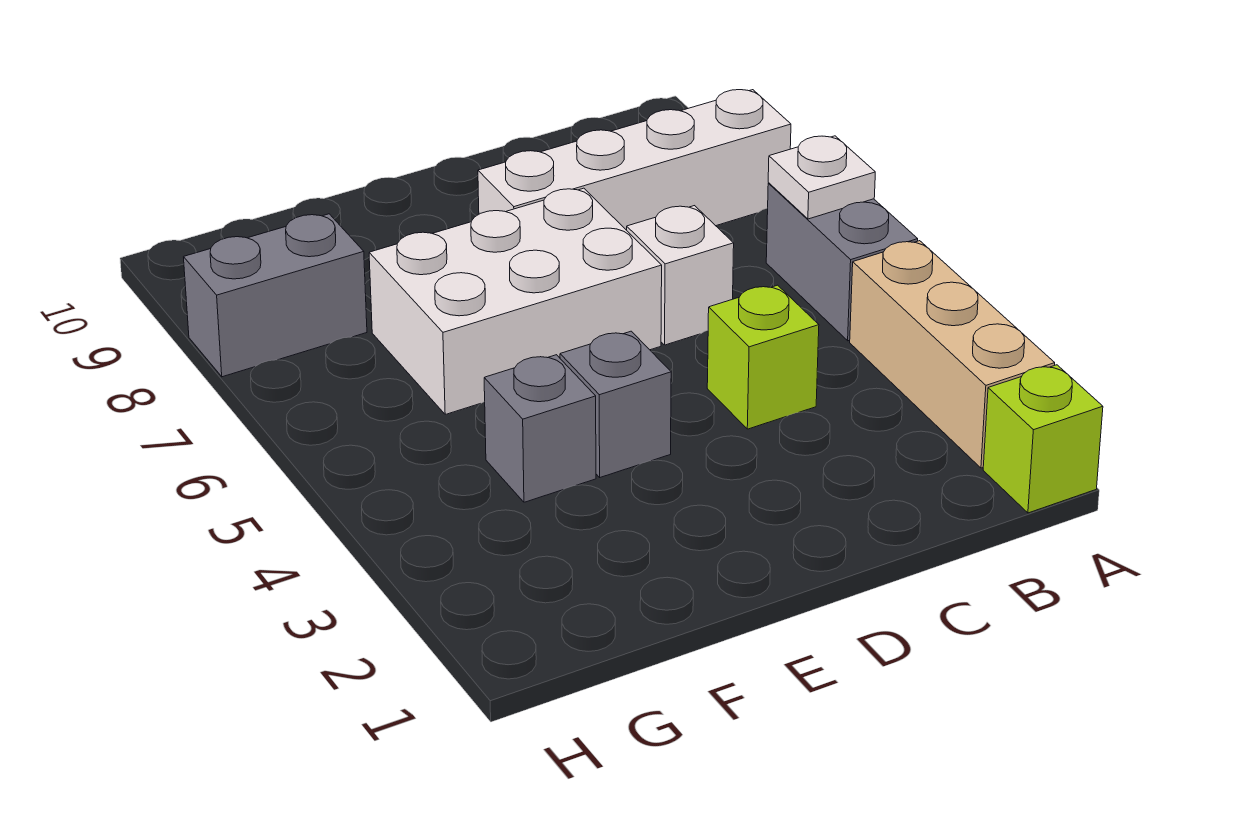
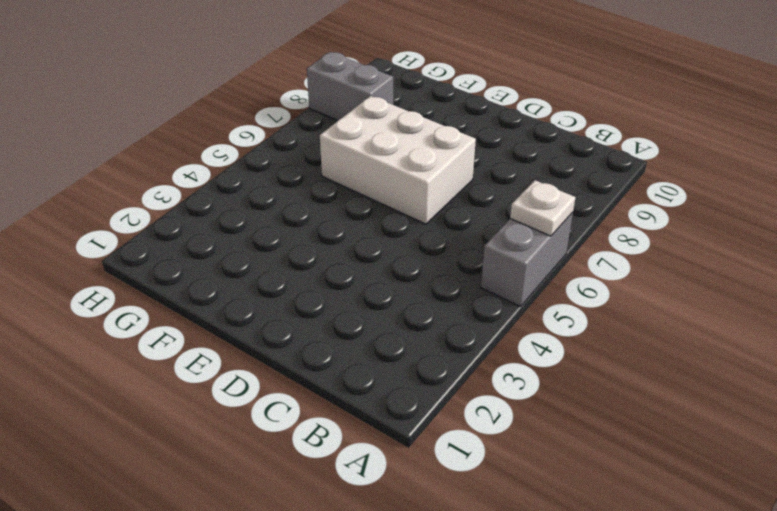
none -> lime brick A1 level 1
none -> tan brick A2:A4 level 1

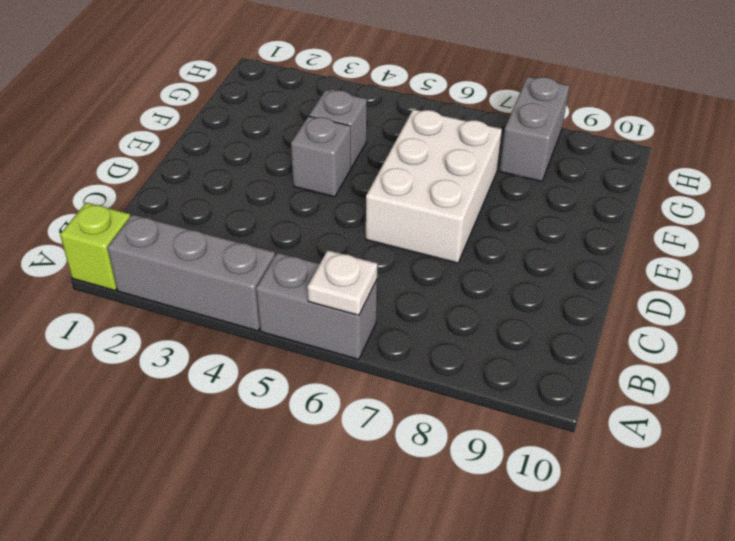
grey brick A2:A4 level 1 -> tan brick A2:A4 level 1
none -> white brick A8:D8 level 1
none -> lime brick C4 level 1

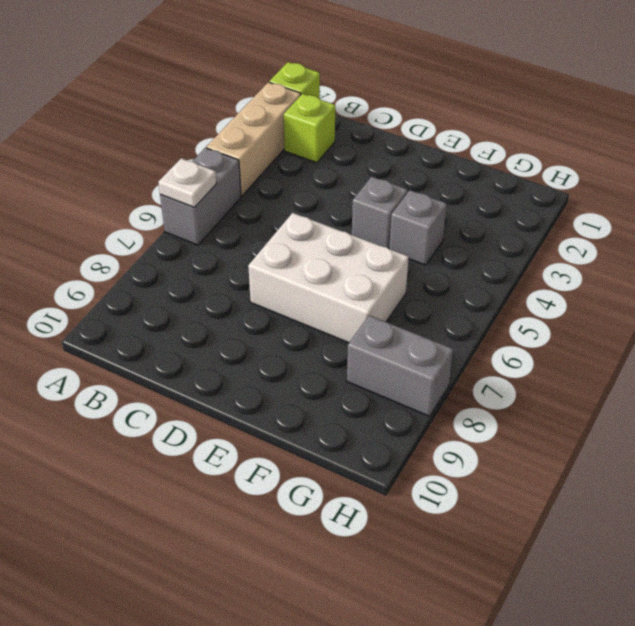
lime brick B2 level 1 -> lime brick C4 level 1
none -> white brick A8:D8 level 1
none -> white brick C6 level 1

